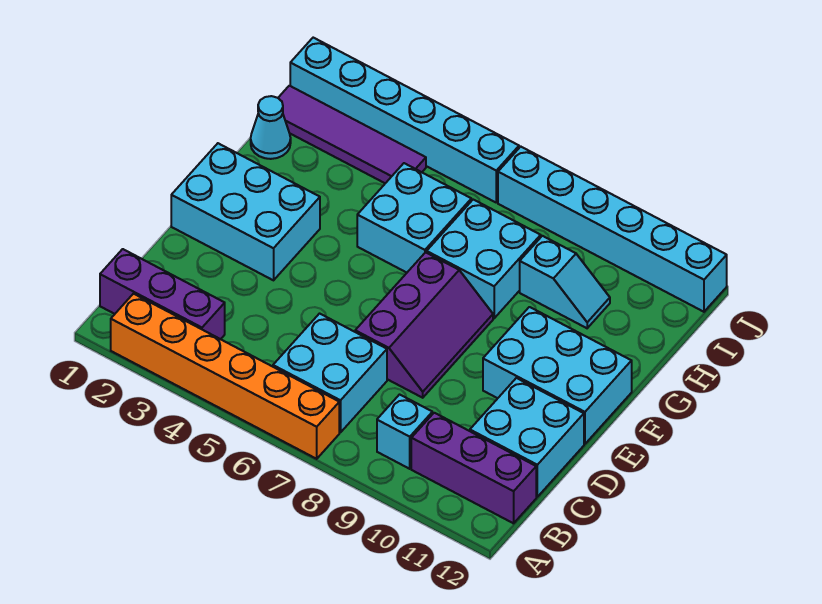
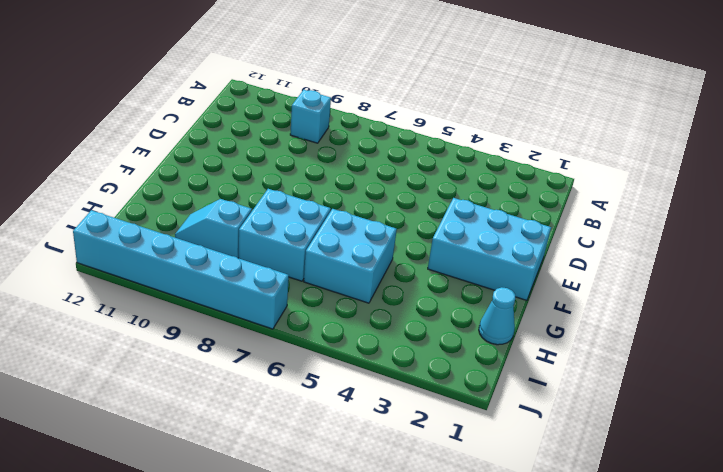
none -> orange brick A2:A7 level 1
none -> purple brick B1:B3 level 1
none -> cyan brick B6:C7 level 1

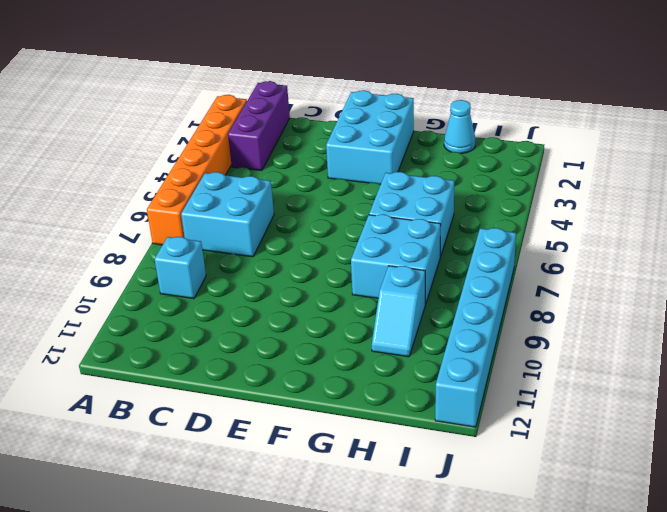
none -> purple brick B10:B12 level 1
none -> cyan brick C11:D12 level 1
none -> purple slope D7:F8 level 1 top 7

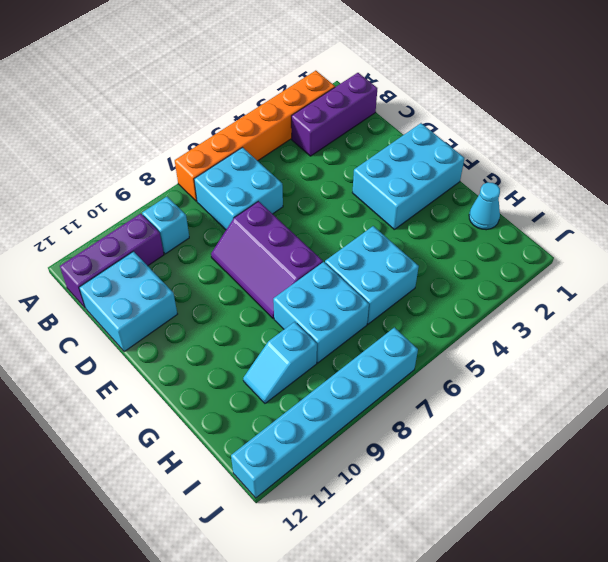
none -> cyan brick E10:F12 level 1
none -> purple tile I1:I4 level 1
none -> cyan brick J1:J6 level 1

